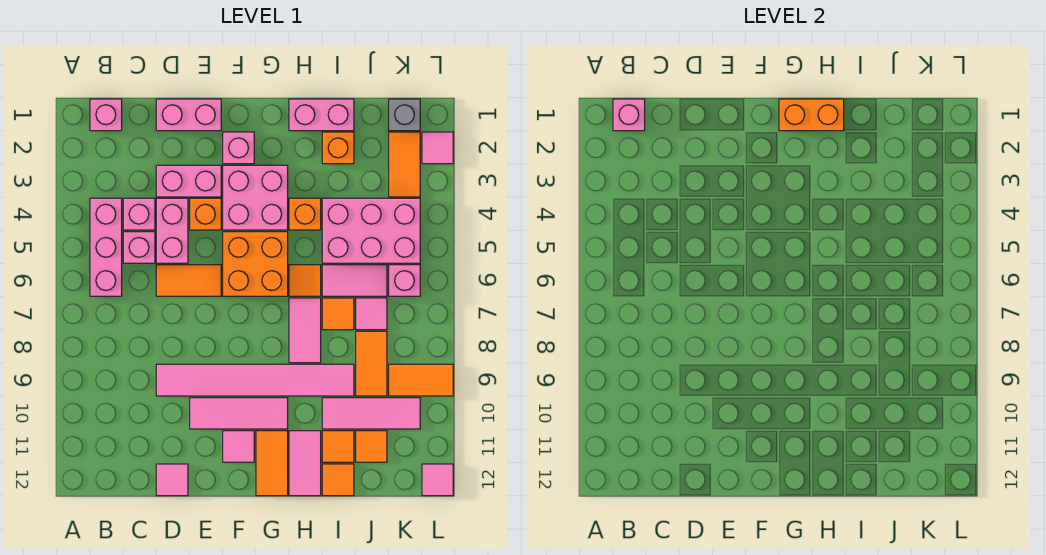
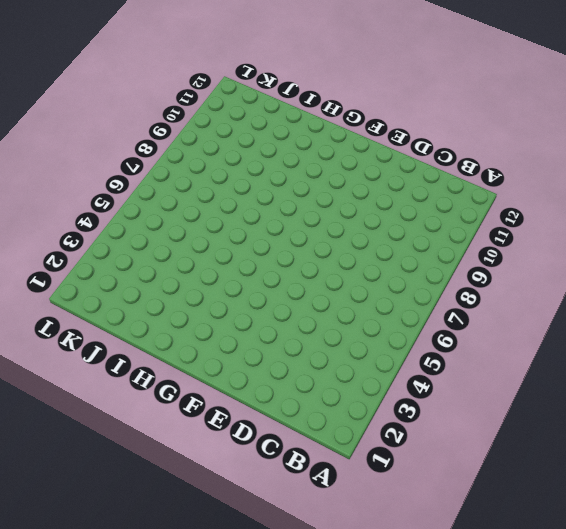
none -> pink brick B1 level 1
none -> pink brick B4:B6 level 1
none -> pink brick C4 level 1
none -> pink brick C5 level 1

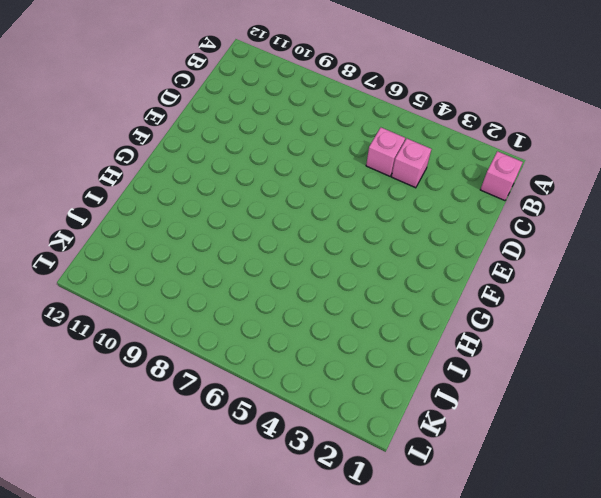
none -> pink brick B4:B6 level 1
none -> pink brick D1:E1 level 1
none -> pink brick D3:E3 level 1
none -> pink brick D4:D5 level 1

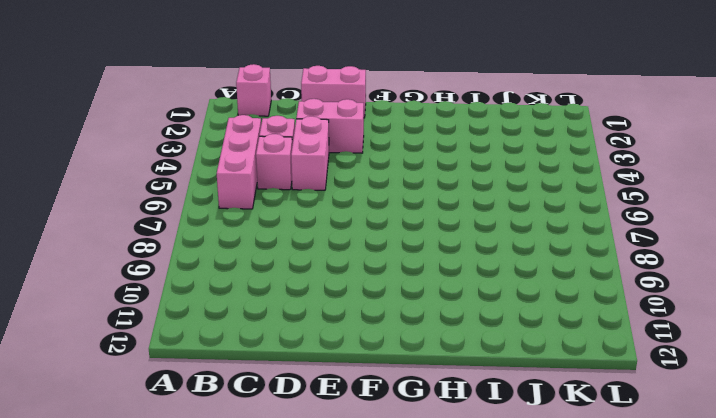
none -> orange tile D6:E6 level 1
none -> pink tile D9:I9 level 1
none -> pink tile D12 level 1
none -> orange brick E4 level 1

